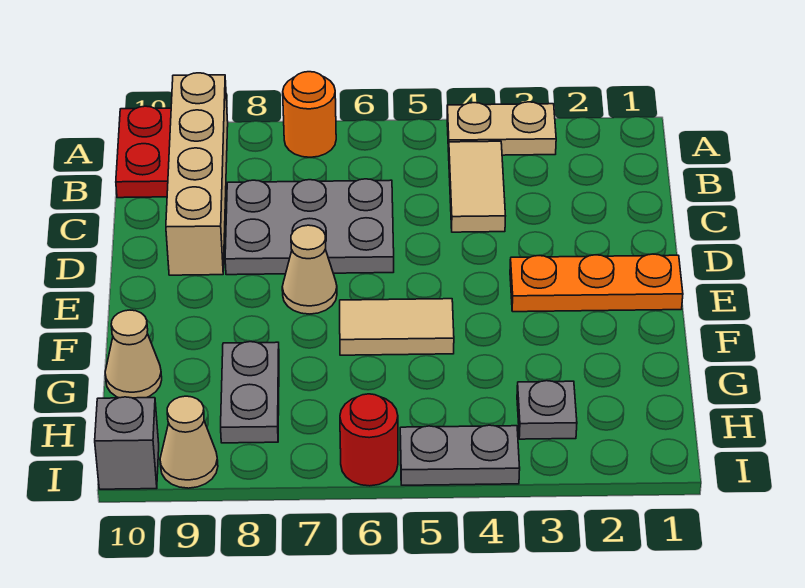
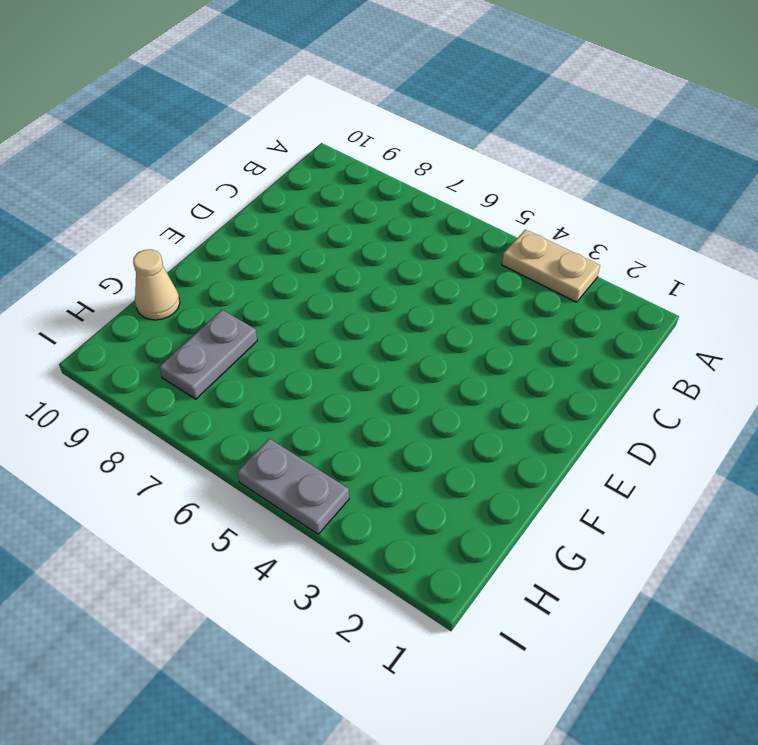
none -> orange round brick A7 level 1
none -> tan brick A9:D9 level 1
none -> red plate A10:B10 level 1

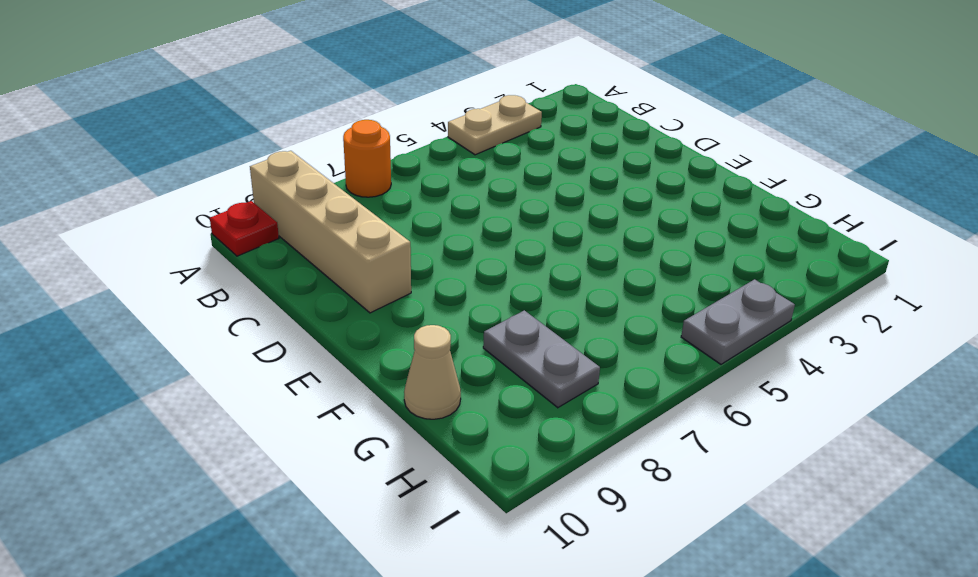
red plate A10 level 1 -> red plate A10:B10 level 1
none -> tan tile B4:C4 level 1
none -> grey plate C6:D8 level 1
none -> orange plate E1:E3 level 1

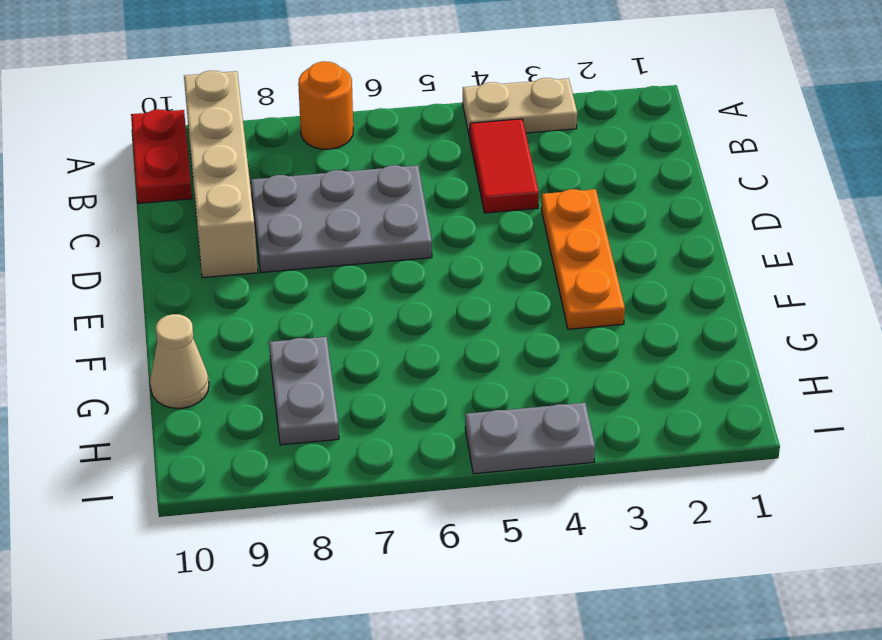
red tile B4:C4 level 1 -> tan tile B4:C4 level 1
orange plate D3:F3 level 1 -> orange plate E1:E3 level 1
none -> tan cone E7 level 1
none -> tan tile F5:F6 level 1
none -> grey plate H3 level 1

